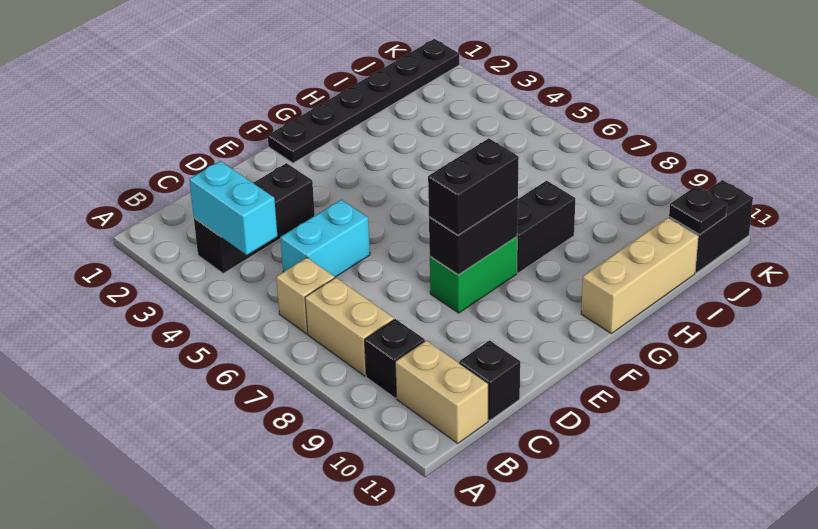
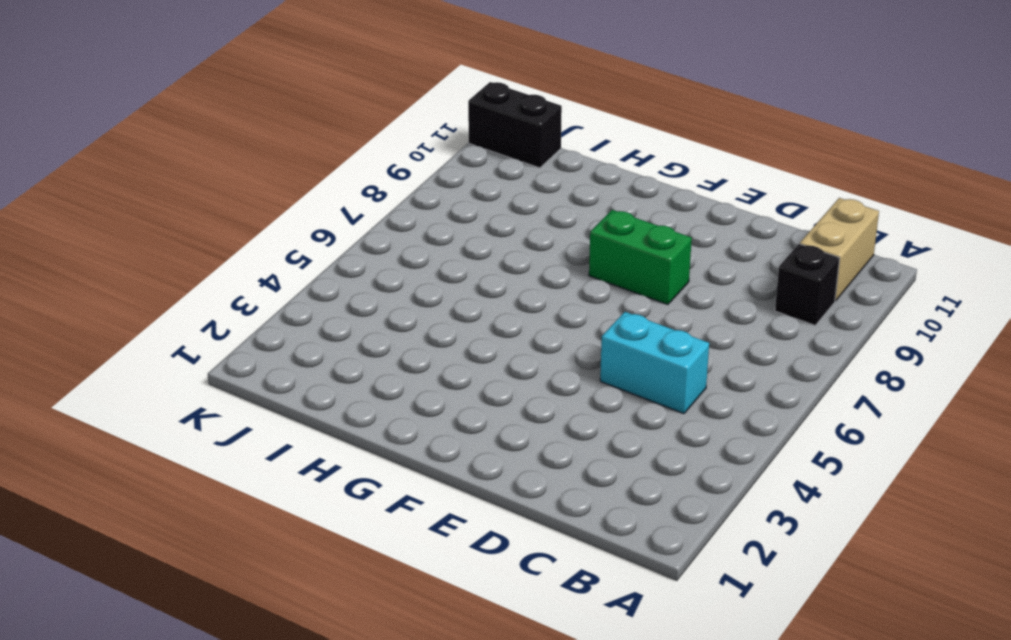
none -> black brick B3:D3 level 1
none -> tan brick B6 level 1
none -> tan brick B7:B8 level 1

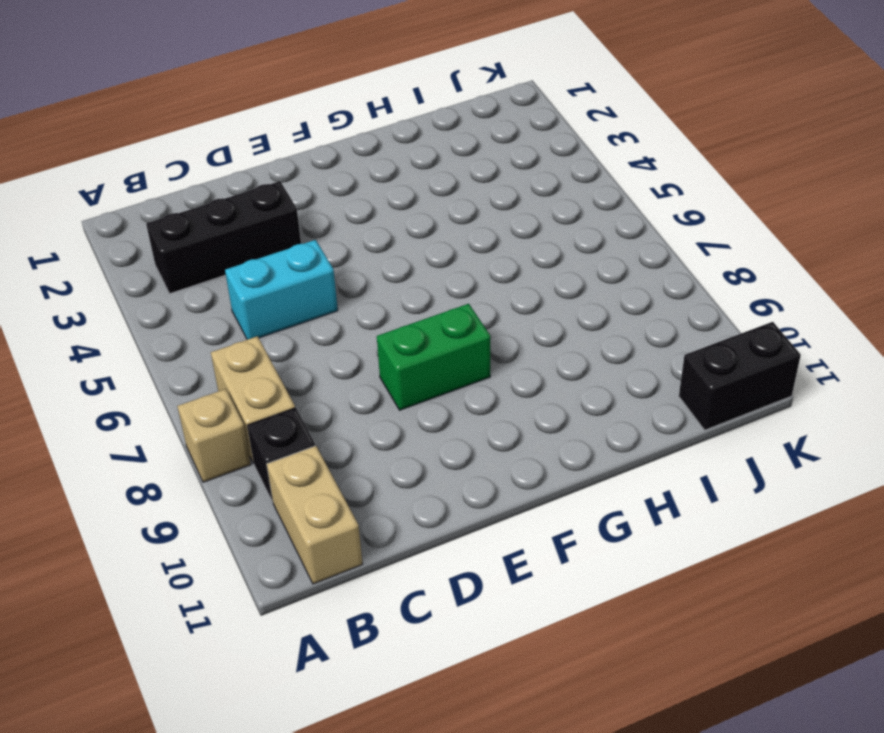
tan brick A8 level 1 -> tan brick B6 level 1
none -> black brick C11 level 1
none -> black plate F1:K1 level 1
none -> black brick G8:H8 level 1

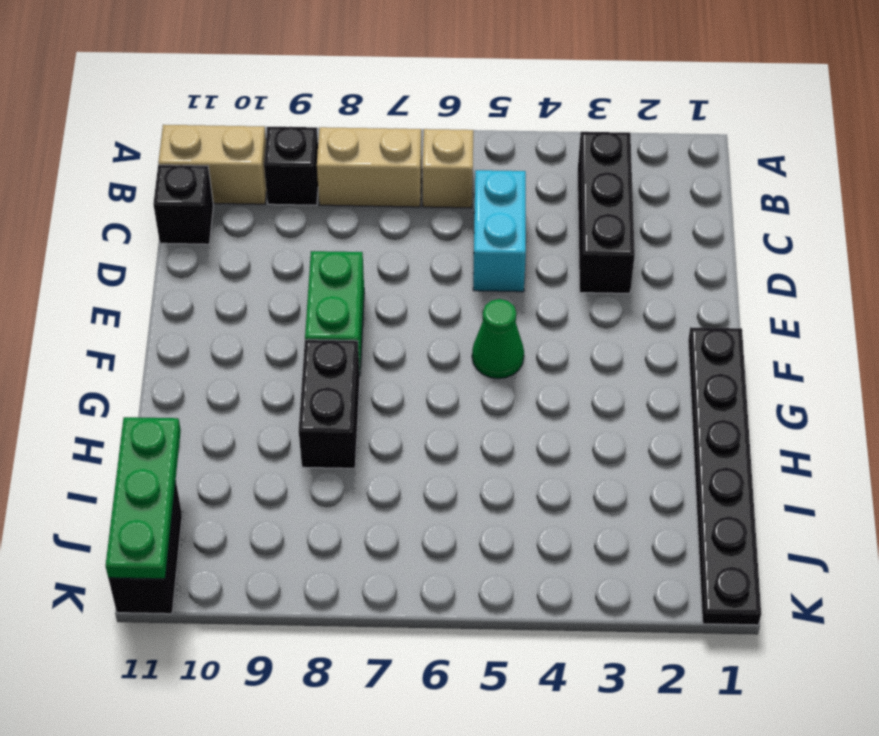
green cone F5 level 1 -> none
green plate I11:K11 level 2 -> black plate J11 level 2
none -> tan brick G11:I11 level 1
none -> cyan brick B3:B4 level 2
none -> black brick E8:F8 level 2

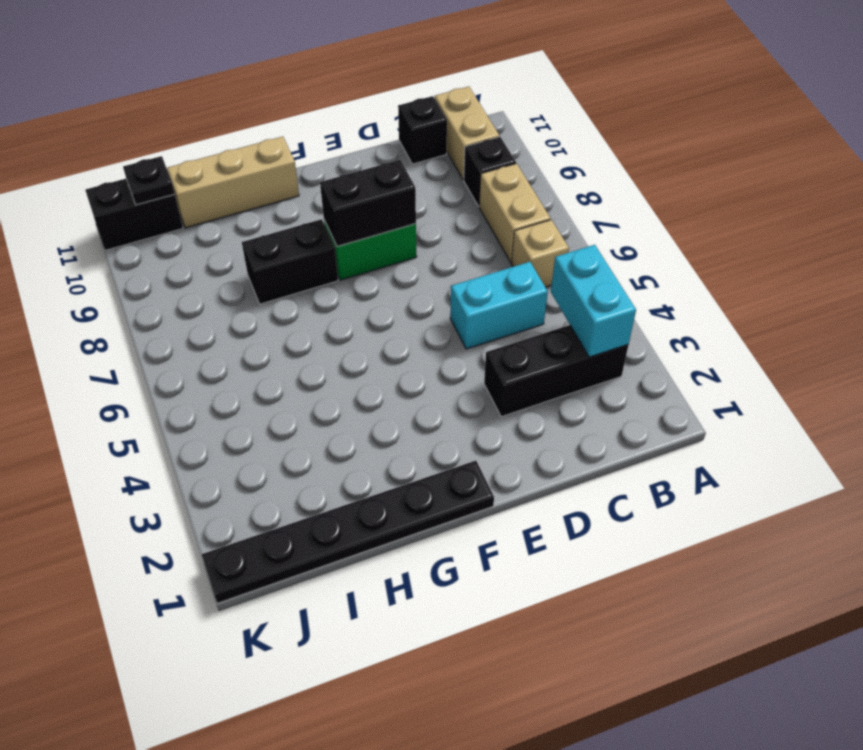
none -> black brick E8:F8 level 3

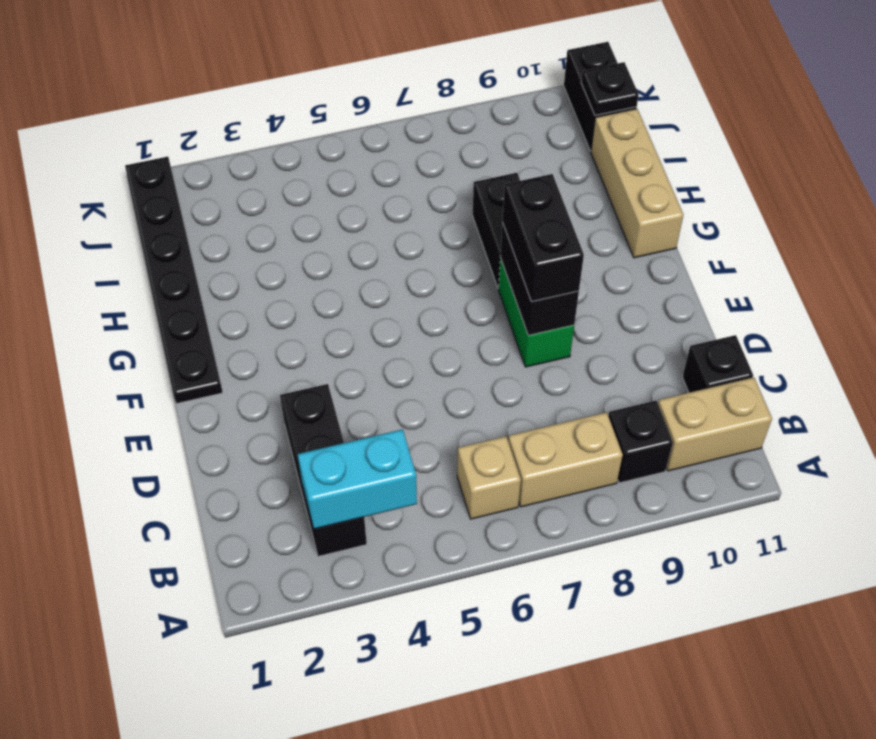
none -> cyan brick C5:D5 level 1

